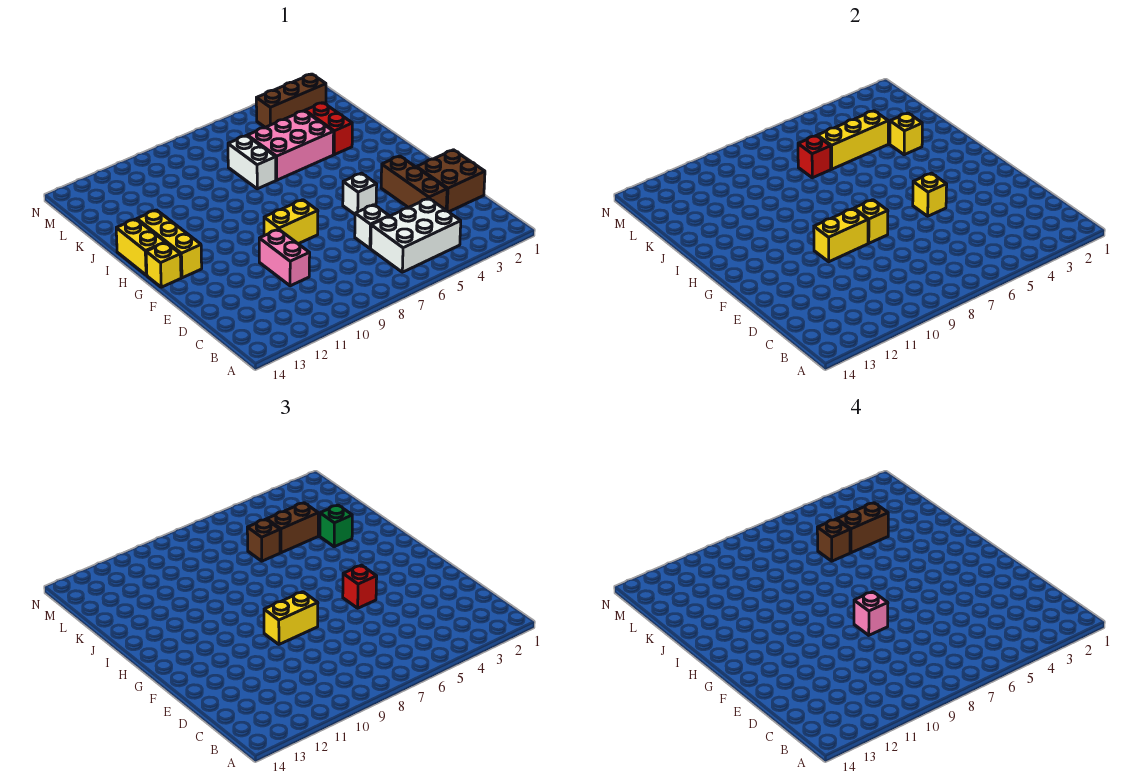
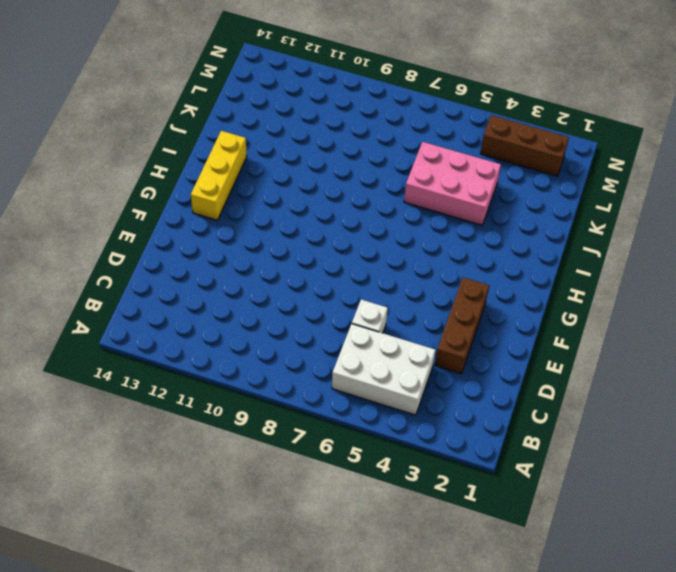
none -> brown brick D1:E2 level 1
none -> pink brick D10:E10 level 1
none -> white brick F5 level 1

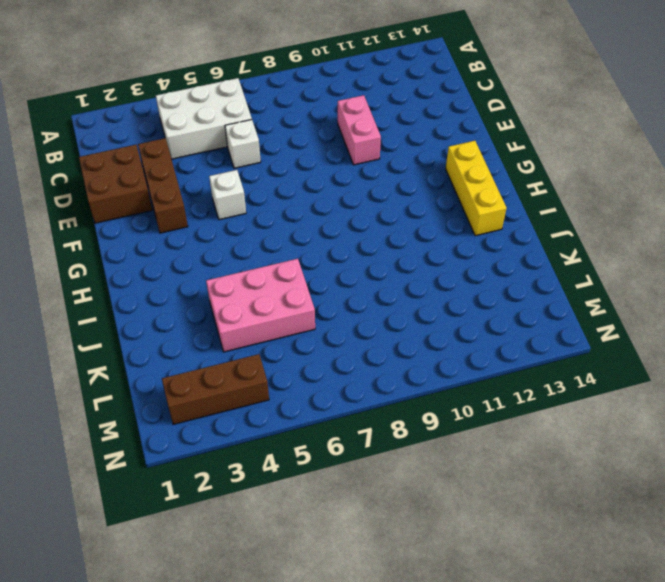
none -> yellow brick F8:F9 level 1
none -> yellow brick G14 level 1
none -> yellow brick H14:I14 level 1

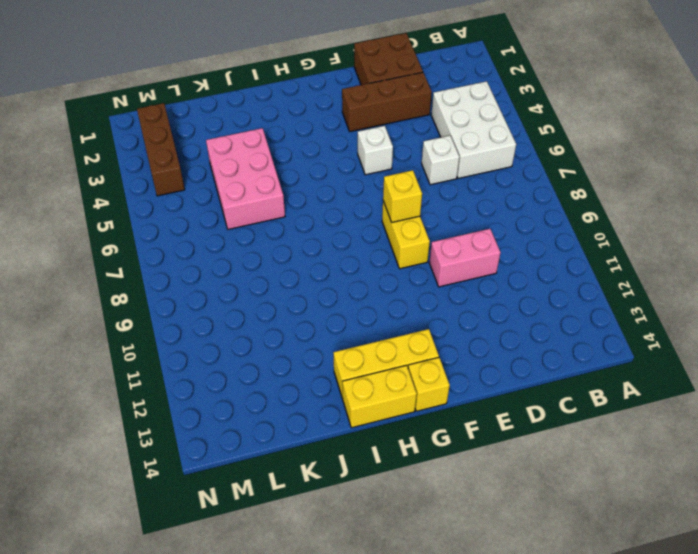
none -> red brick J3:K3 level 1
none -> white brick J7:K7 level 1
none -> yellow brick F5 level 2

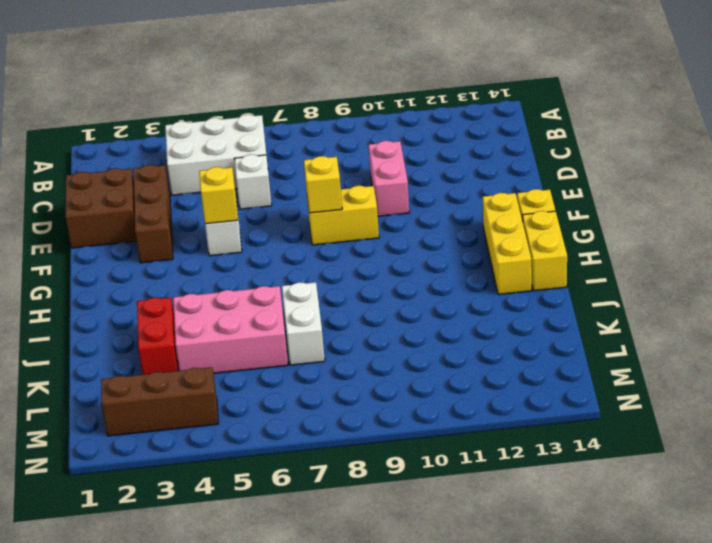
none -> yellow brick F9:F10 level 2
none -> yellow brick J3 level 2
none -> yellow brick K4:K6 level 2

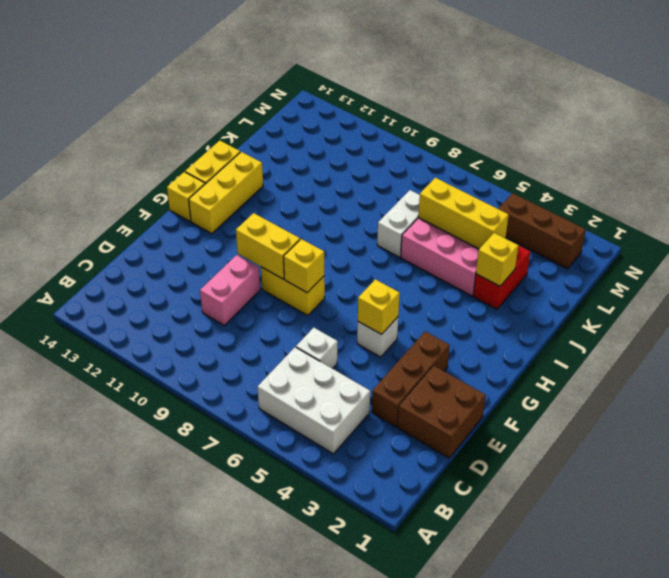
none -> red brick K7 level 2
none -> red brick F5 level 3
none -> yellow brick F8:F9 level 3

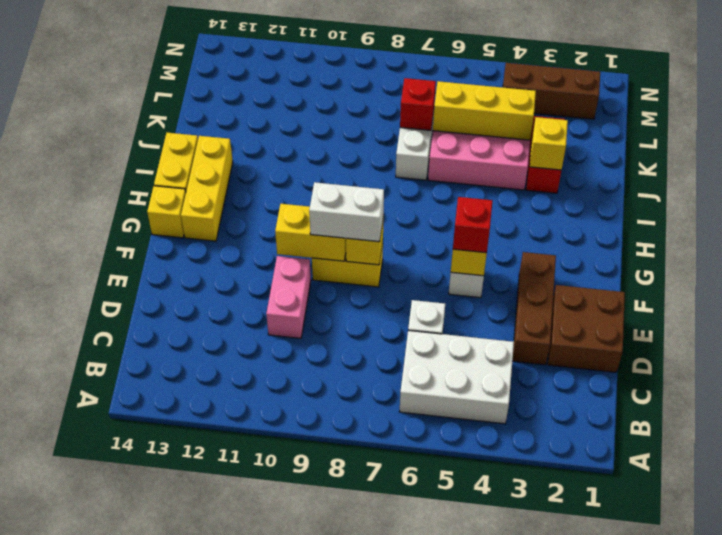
white brick F8:F9 level 3 -> yellow brick F8:F9 level 3
none -> green brick J3 level 3
none -> brown brick K4:K5 level 3
none -> brown brick K6 level 3

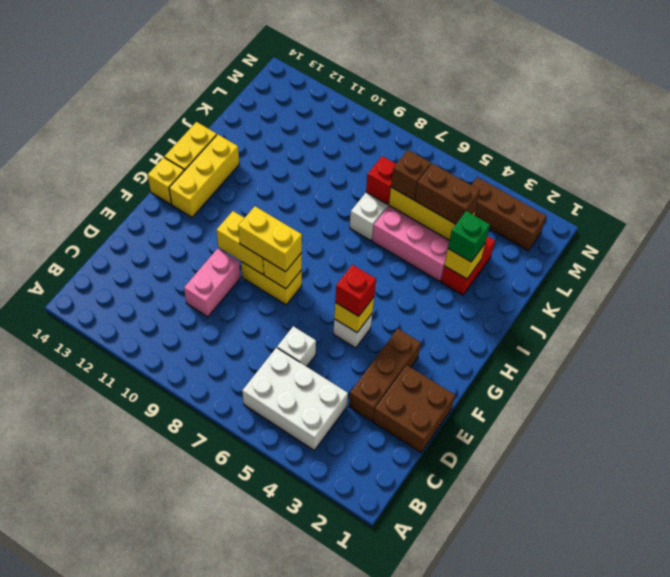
none -> pink brick F8 level 4
none -> brown brick K4:K5 level 4
none -> brown brick K6 level 4

